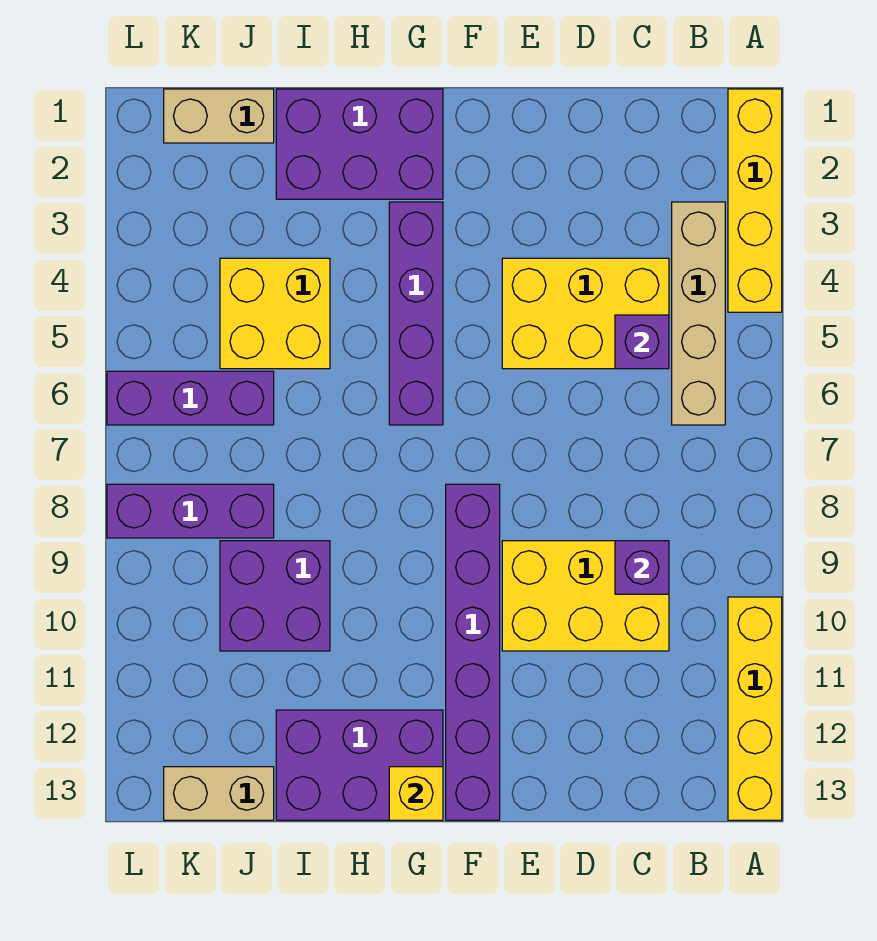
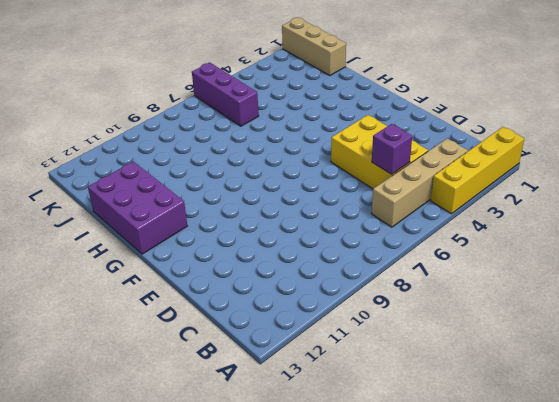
tan brick J1:L1 level 1 -> tan brick J1:K1 level 1
none -> yellow brick A10:A13 level 1
none -> yellow brick C9:E10 level 1
none -> purple brick F8:F13 level 1

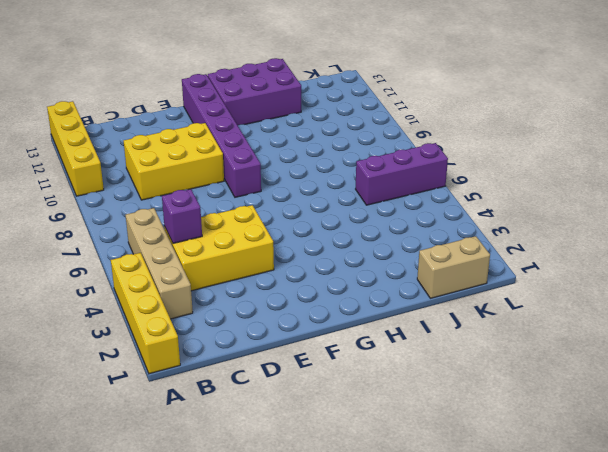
none -> purple brick G1:I2 level 1
none -> purple brick G3:G6 level 1
none -> yellow brick I4:J5 level 1

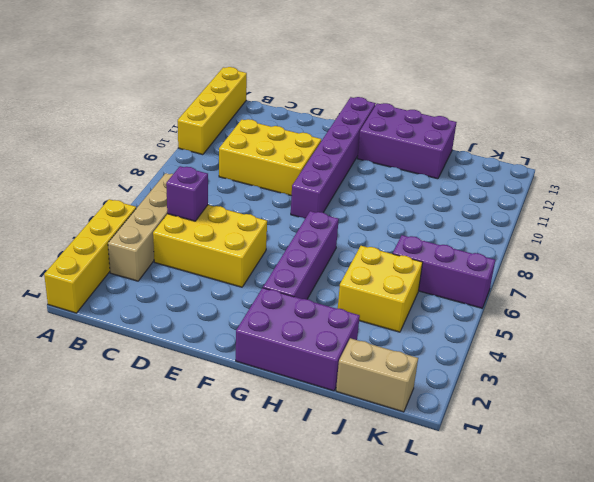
none -> purple brick I9:J10 level 1
none -> purple brick J8:L8 level 1
none -> tan brick J13:K13 level 1

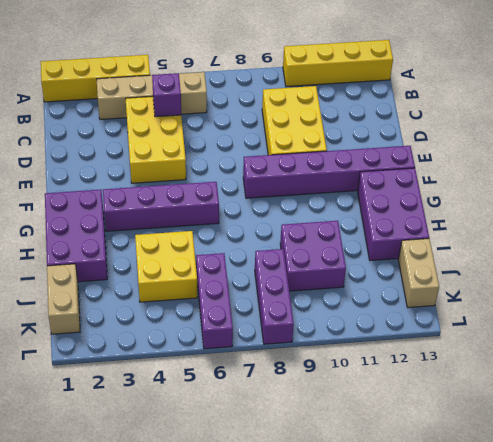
none -> purple brick C9 level 2
none -> yellow brick G13 level 2

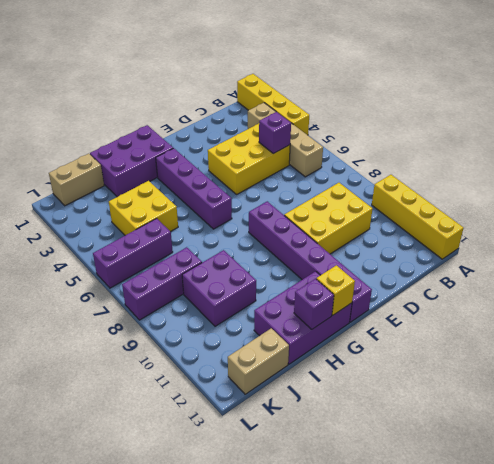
purple brick H13 level 2 -> purple brick C9 level 2

